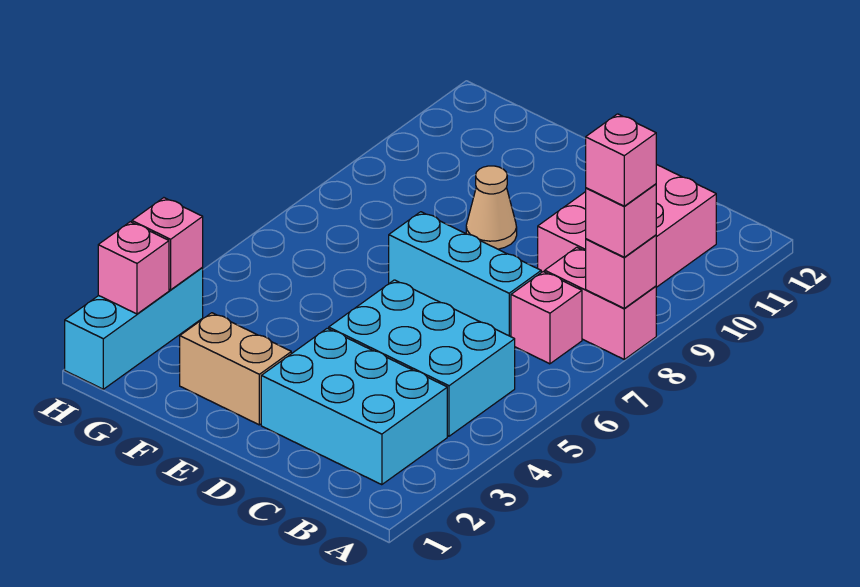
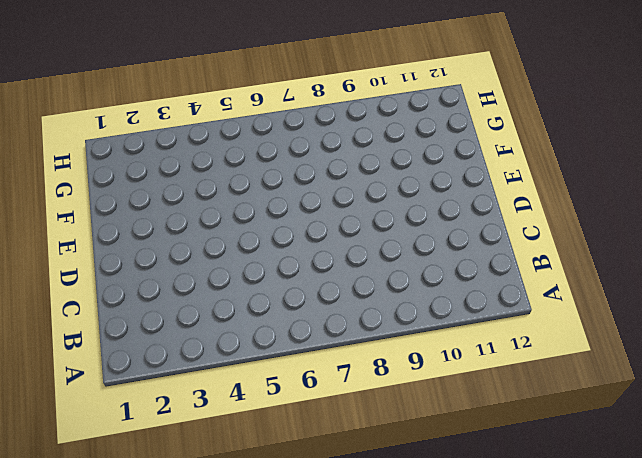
none -> pink brick A8:B8 level 1
none -> cyan brick B2:D3 level 1
none -> cyan brick B4:D5 level 1

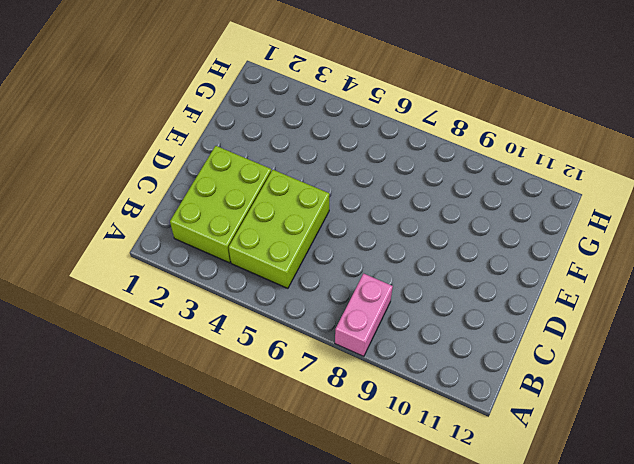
lime brick B2:D3 level 1 -> cyan brick B2:D3 level 1
lime brick B4:D5 level 1 -> cyan brick B4:D5 level 1
none -> pink brick B7 level 1
none -> pink brick B9:C11 level 1
none -> cyan brick C7:E7 level 1

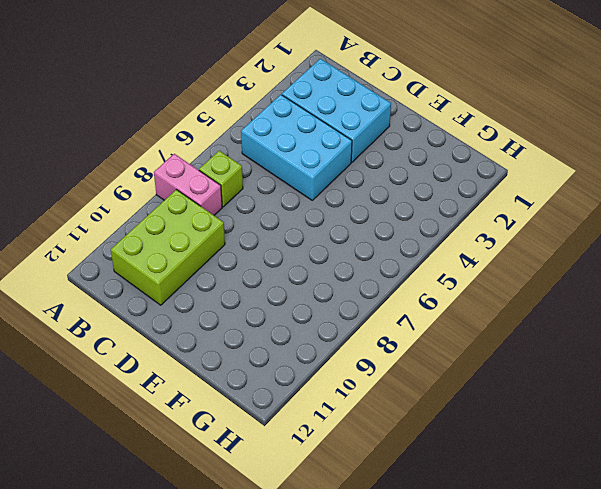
lime brick B7 level 1 -> pink brick B7 level 1
lime brick B9:C11 level 1 -> pink brick B9:C11 level 1
none -> cyan brick C7:E7 level 1
none -> tan brick E2:F2 level 1
none -> tan cone E9 level 1

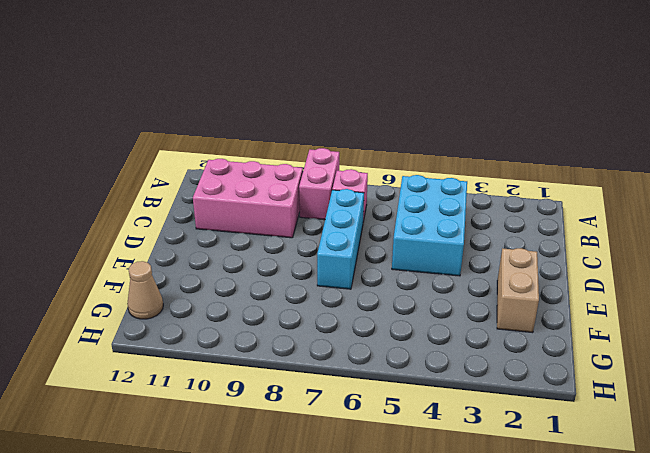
tan cone G12 level 1 -> tan cone E9 level 1
none -> cyan brick B2:D3 level 1
none -> cyan brick H1:H3 level 1
none -> pink brick A8 level 2

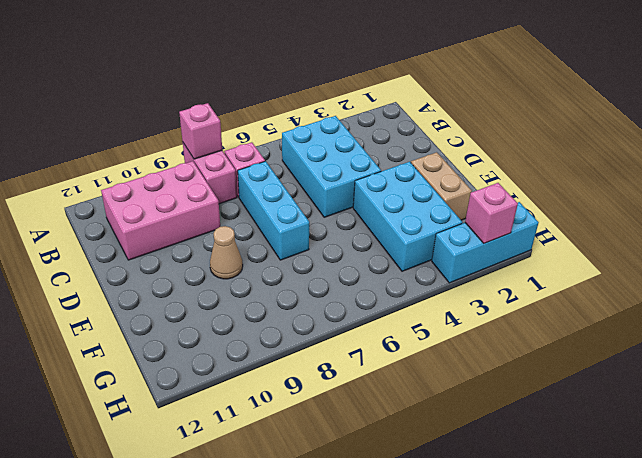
cyan brick E3:G4 level 1 -> cyan brick B2:D3 level 1
none -> pink brick H3 level 2
none -> pink brick A8 level 3
none -> pink brick A8 level 4

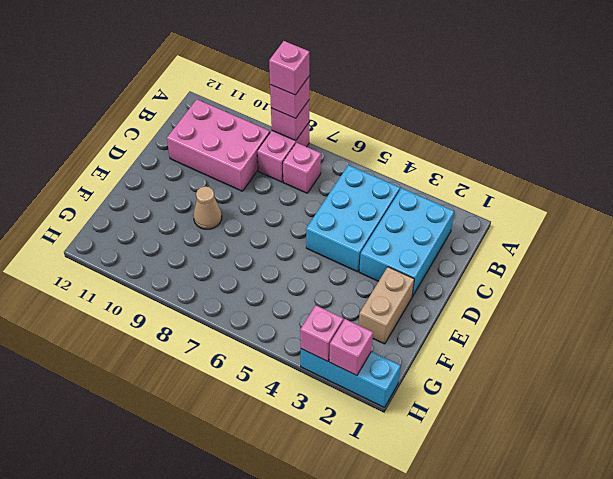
none -> cyan brick C7:E7 level 1

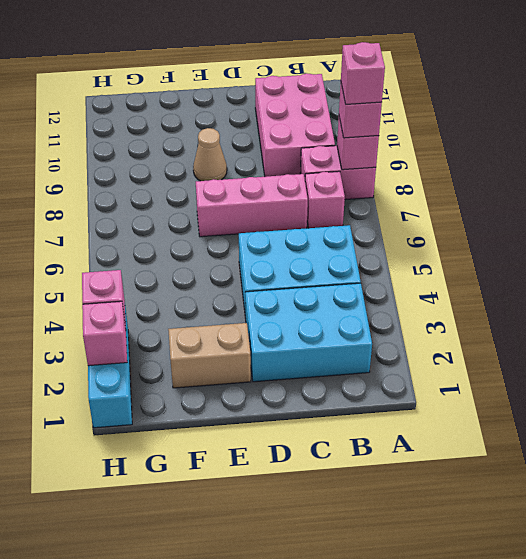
pink brick C7:E7 level 1 -> cyan brick C7:E7 level 1

